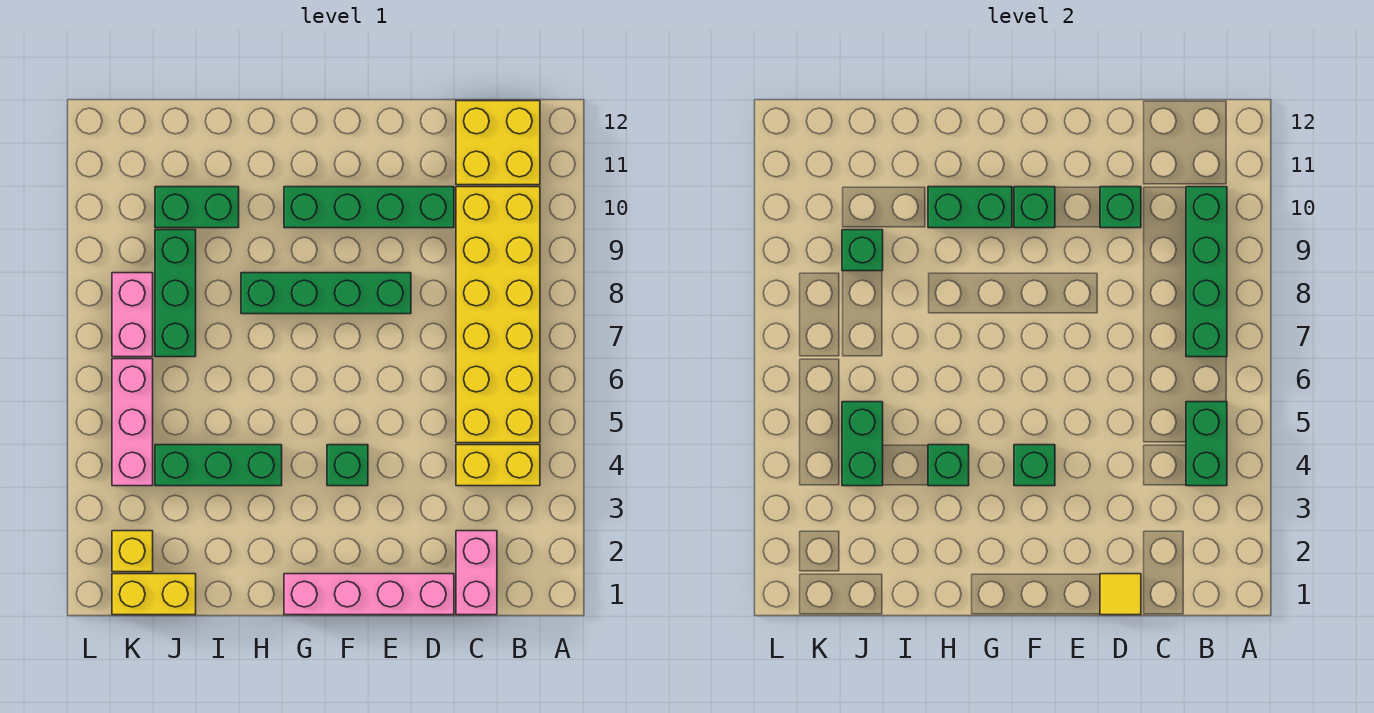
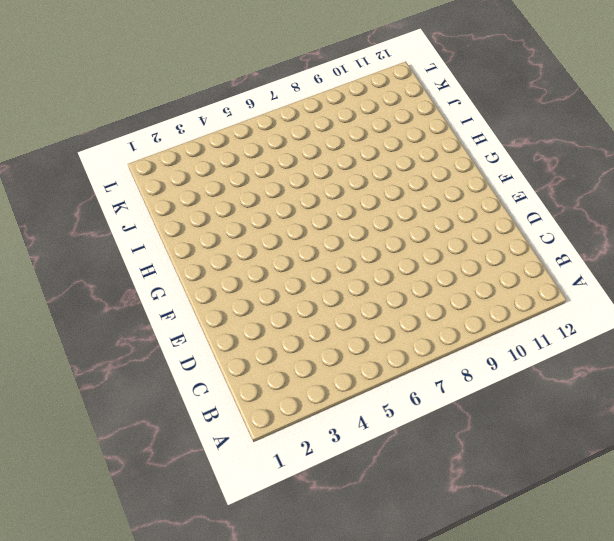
none -> yellow brick B4:C4 level 1
none -> yellow brick B5:C10 level 1
none -> yellow brick B11:C12 level 1

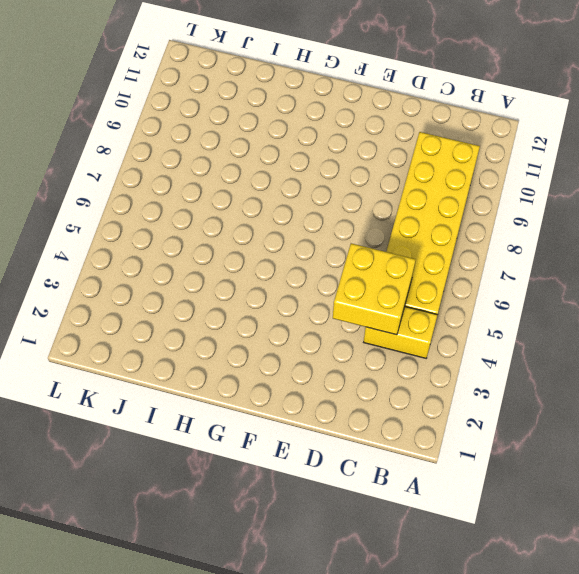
yellow brick C4:D5 level 2 -> yellow brick B11:C12 level 1
none -> pink brick C1:C2 level 1
none -> pink brick D1:G1 level 1
none -> green brick D10:G10 level 1

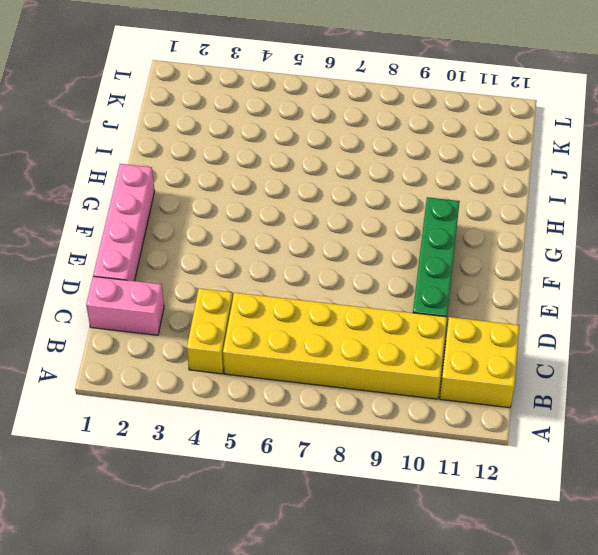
none -> green brick E8:H8 level 1
none -> green brick F4 level 1
none -> green brick H4:J4 level 1

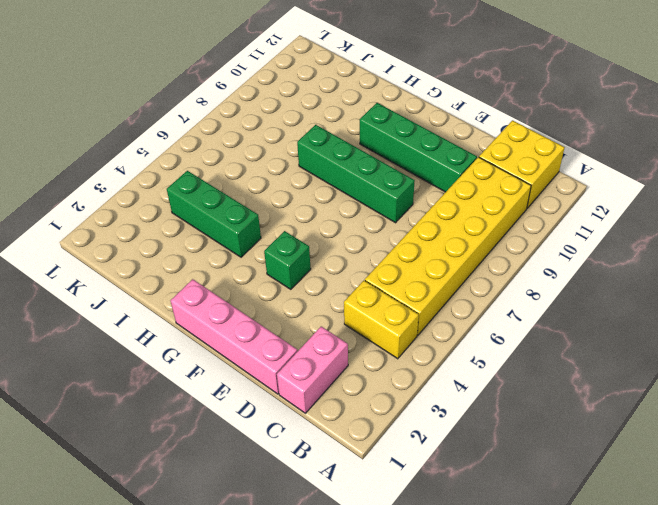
none -> green brick I10:J10 level 1
none -> yellow brick J1:K1 level 1
none -> green brick J7:J9 level 1

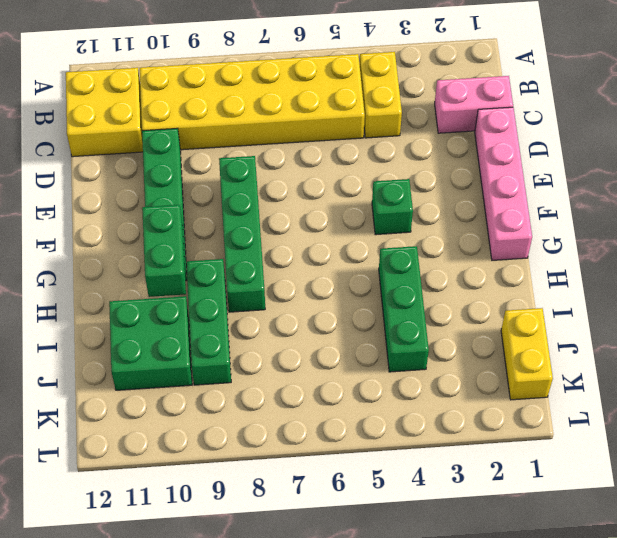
green brick H9:J9 level 1 -> green brick J7:J9 level 1
green brick I10:J11 level 1 -> green brick I10:J10 level 1
none -> yellow brick K2 level 1
none -> pink brick K4:K6 level 1
none -> pink brick K7:K8 level 1

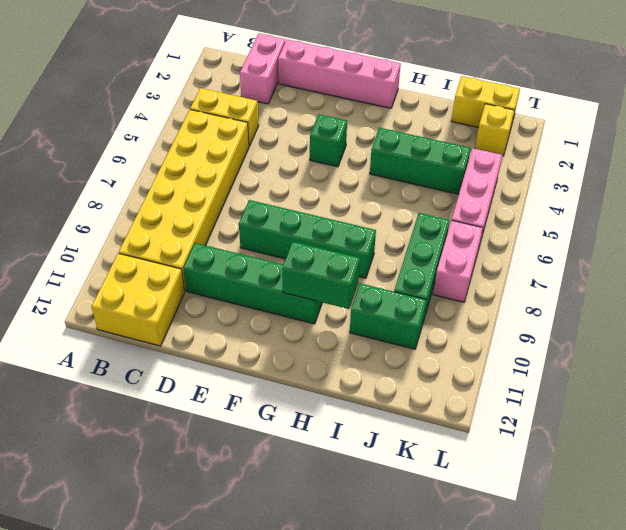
none -> green brick B4:B5 level 2
none -> green brick B7:B10 level 2
none -> yellow tile D1 level 2

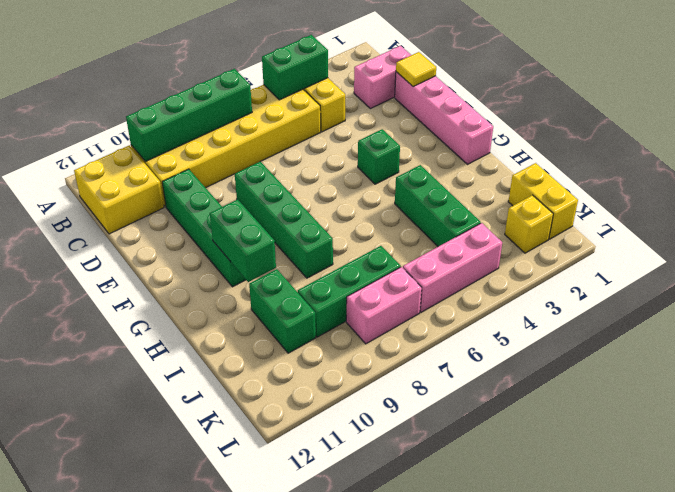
none -> green brick D10 level 2
none -> green brick F4 level 2
none -> green brick F10 level 2

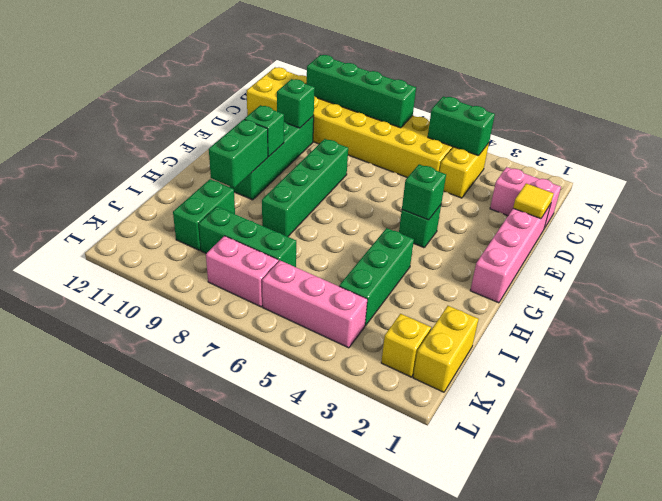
none -> green brick H4 level 2
none -> green brick J4:J5 level 2
none -> green brick J9 level 2

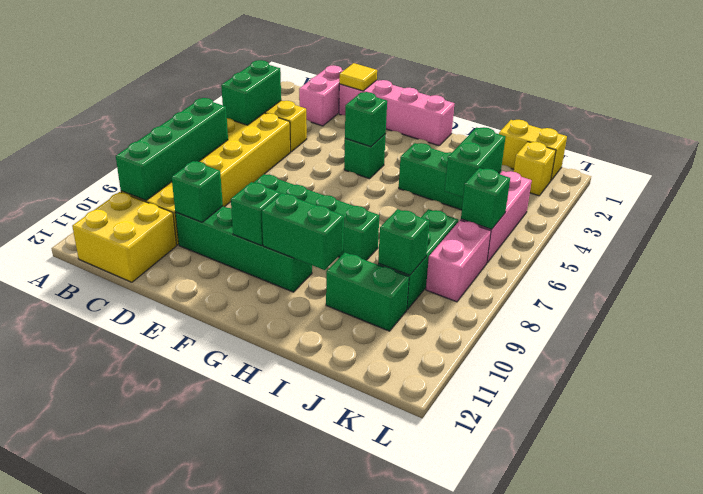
green brick K6 level 2 -> green brick H4 level 2

